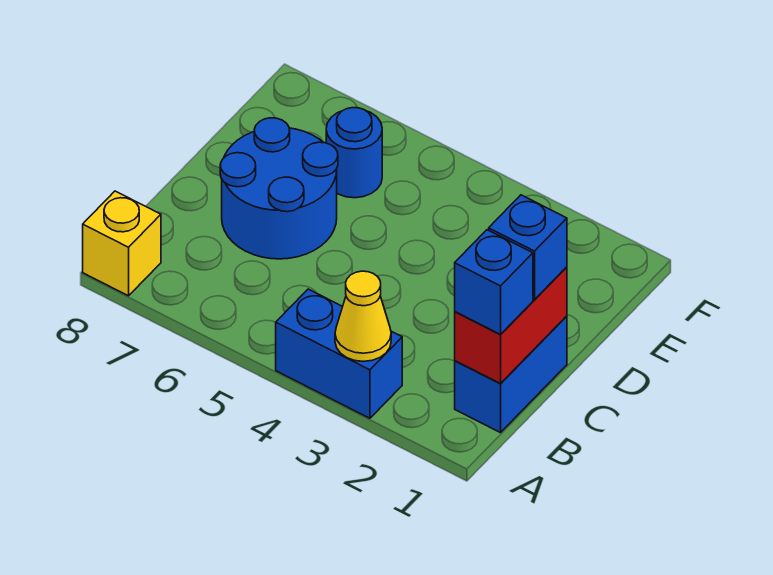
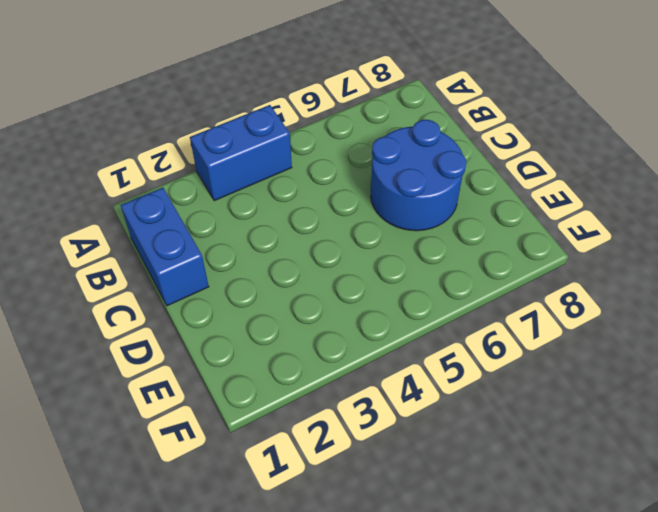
none -> yellow brick A8 level 1
none -> blue round brick E6 level 1

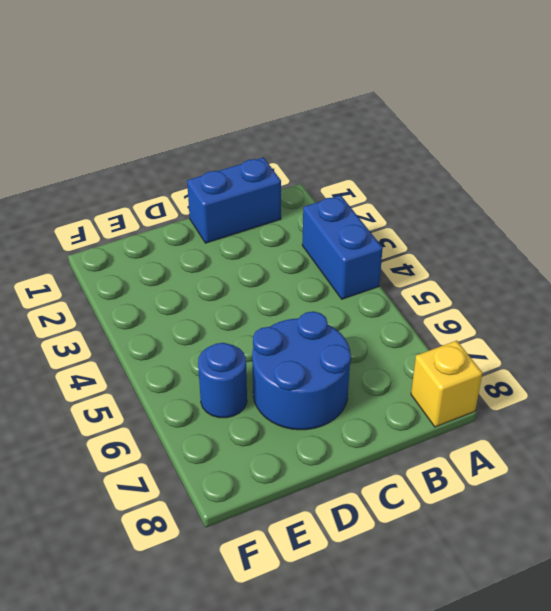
none -> yellow cone A3 level 2
none -> red brick B1:C1 level 2

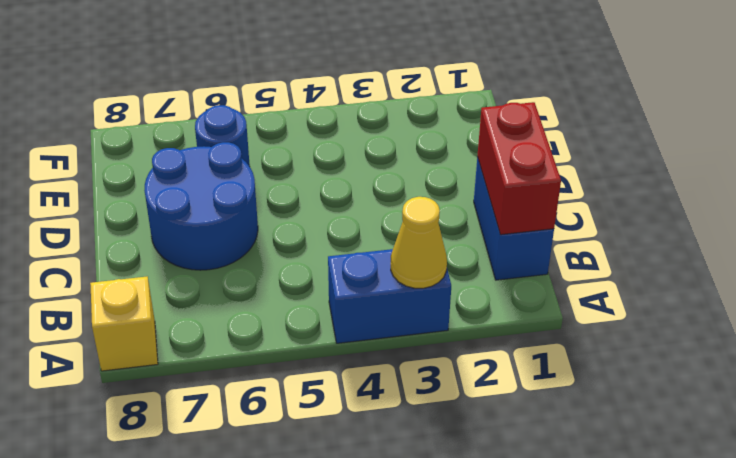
none -> blue brick B1 level 3
none -> blue brick C1 level 3

